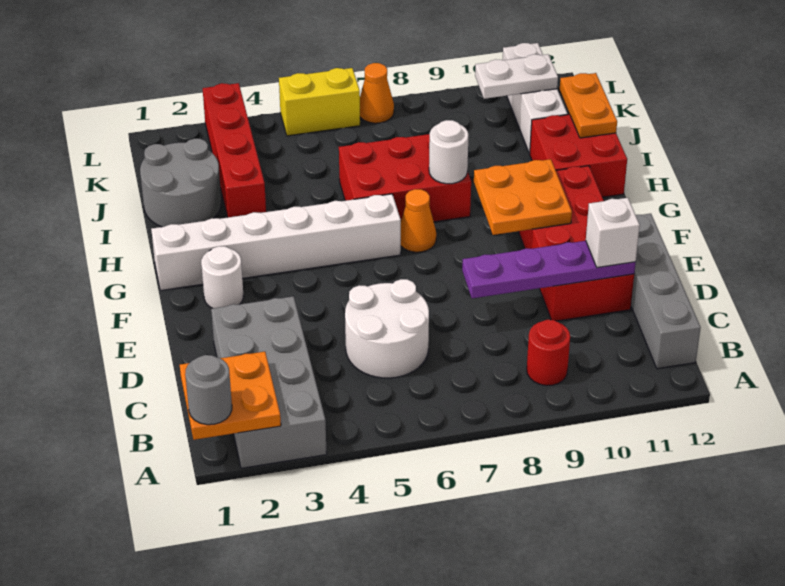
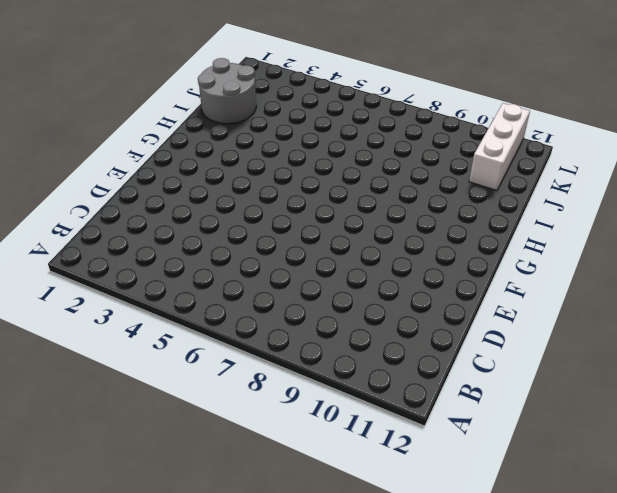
none -> grey brick A2:D3 level 1
none -> red round brick B9 level 1
none -> grey brick B12:E12 level 1

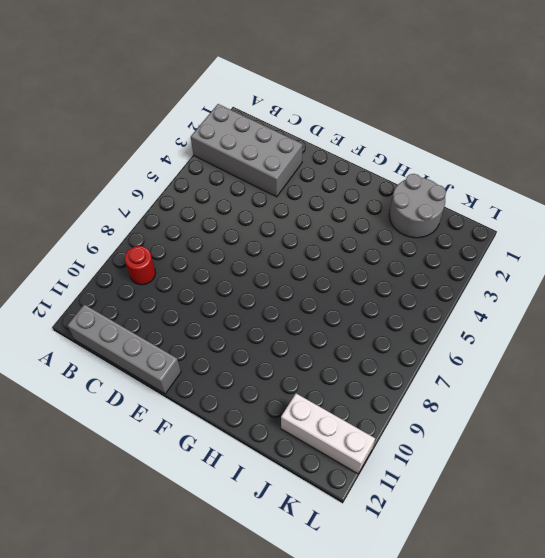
none -> white round brick C5:D6 level 1
none -> red brick D10:G11 level 1
none -> white round brick F2 level 1

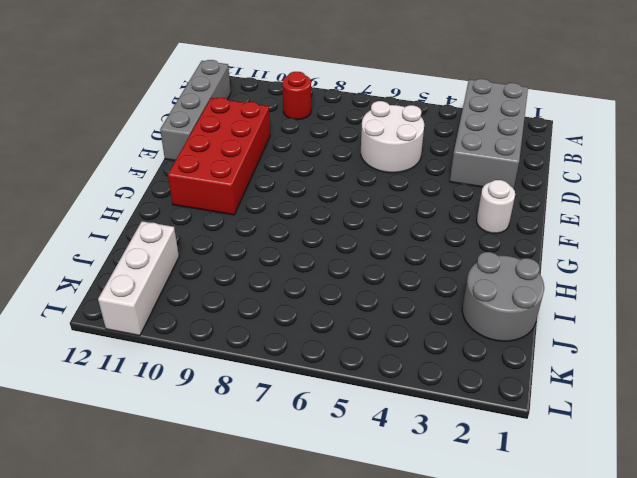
none -> white brick G1:G6 level 1
none -> orange cone G7 level 1
none -> red brick H6:I8 level 1

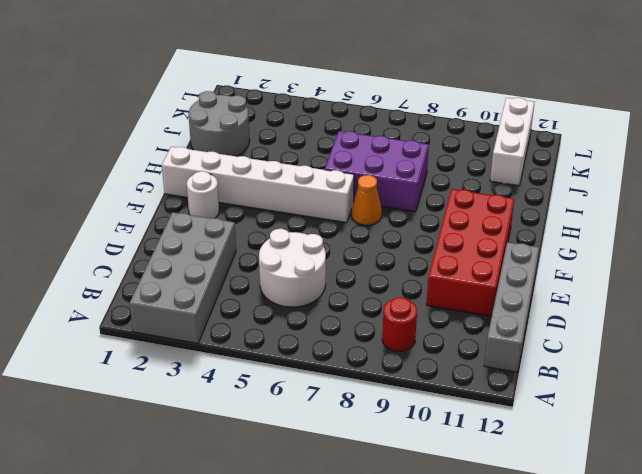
purple brick H6:I8 level 1 -> red brick H6:I8 level 1
none -> red brick H11:I12 level 1
none -> red brick I3:L3 level 1
none -> yellow brick L5:L6 level 1

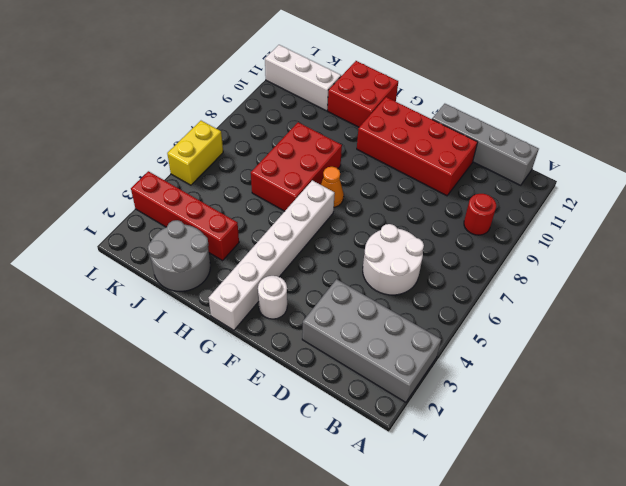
none -> orange cone L7 level 1
none -> orange plate A1:B2 level 2
none -> purple plate D8:D11 level 2

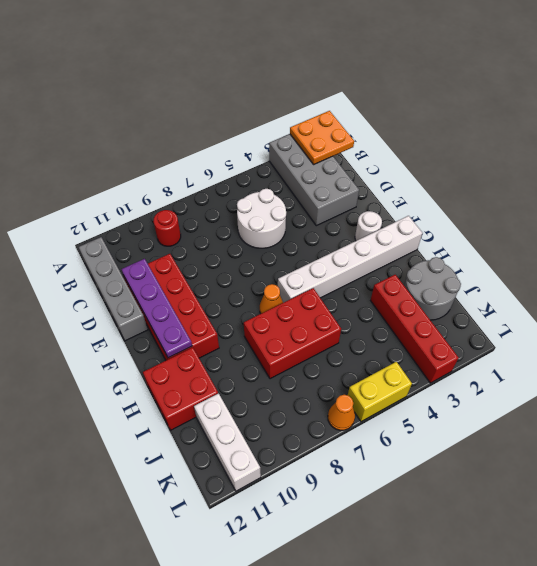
purple plate D11:G11 level 2 -> purple plate D8:D11 level 2
none -> orange plate F9:G10 level 2
none -> white round brick H8 level 2
none -> orange plate I12:J12 level 2

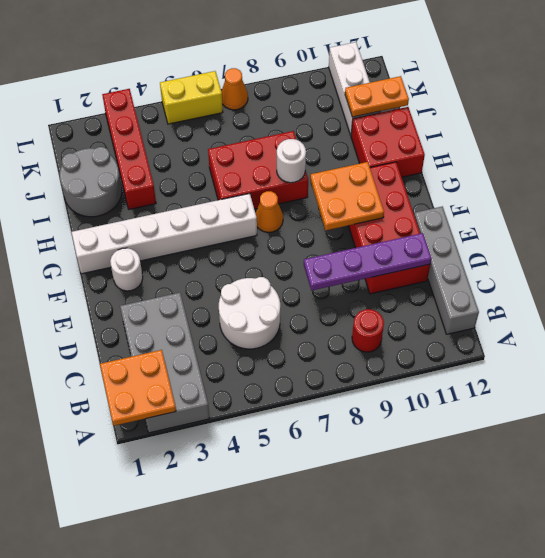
orange plate J11:J12 level 2 -> orange plate I12:J12 level 2
none -> white plate K10:K11 level 2
none -> grey round brick A1 level 3
none -> white brick D11 level 3

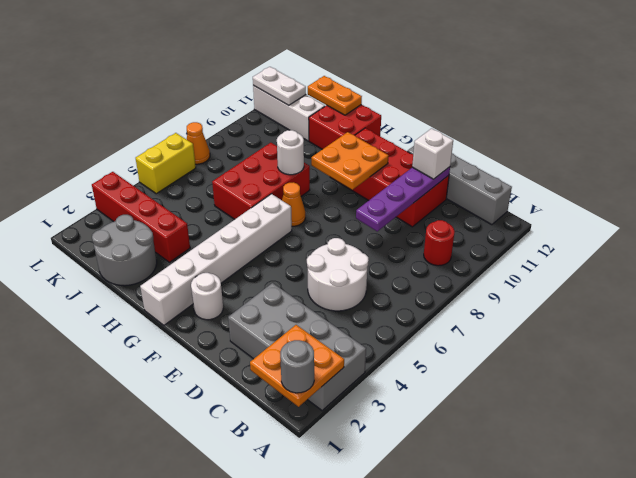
white plate K11:L11 level 2 -> white plate K10:K11 level 2

